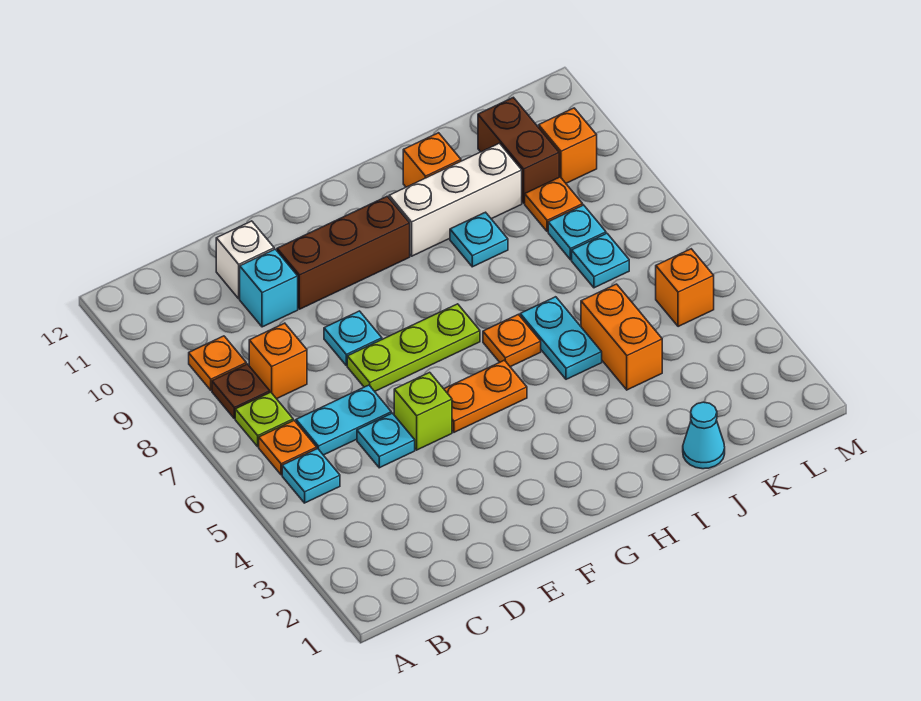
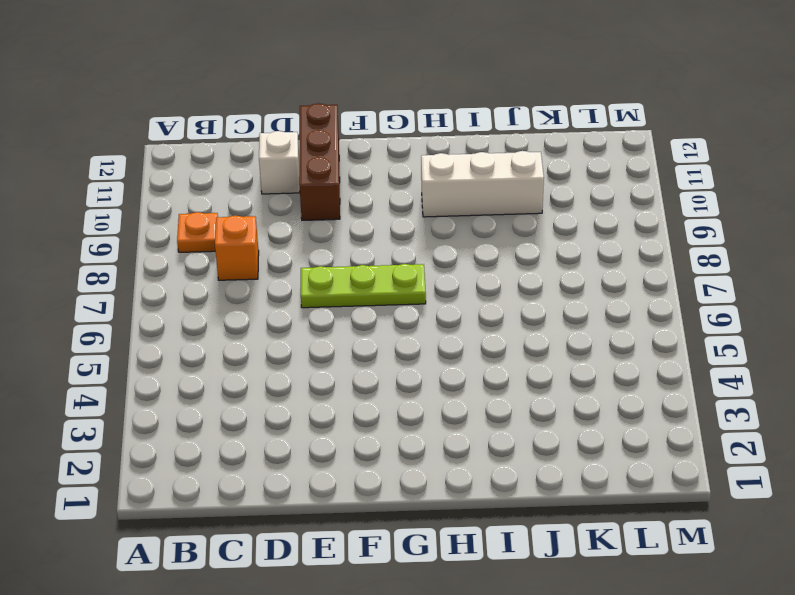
brown brick E10:E12 level 1 -> brown brick E10:G10 level 1
none -> cyan plate B5 level 1
none -> orange plate B6 level 1
none -> lime plate B7 level 1

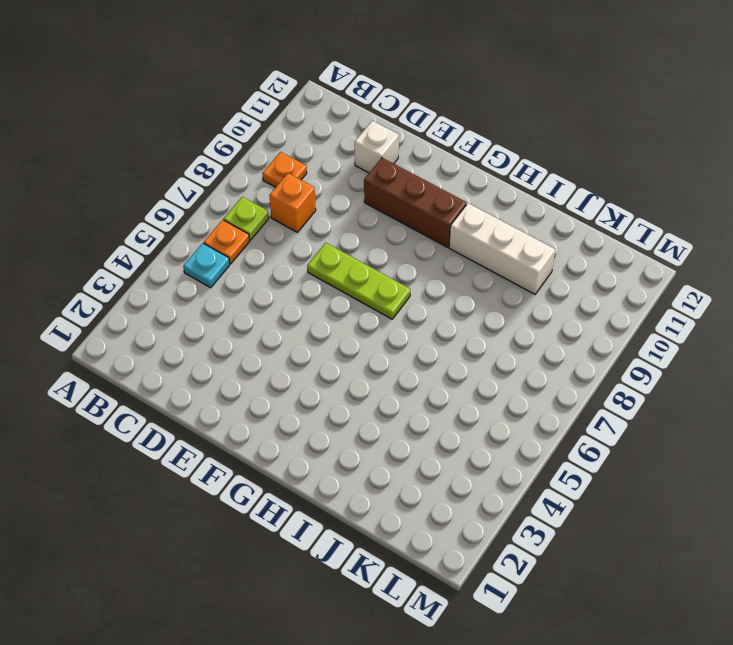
none -> brown plate B8 level 1
none -> cyan plate C6:D6 level 1
none -> cyan plate D5 level 1

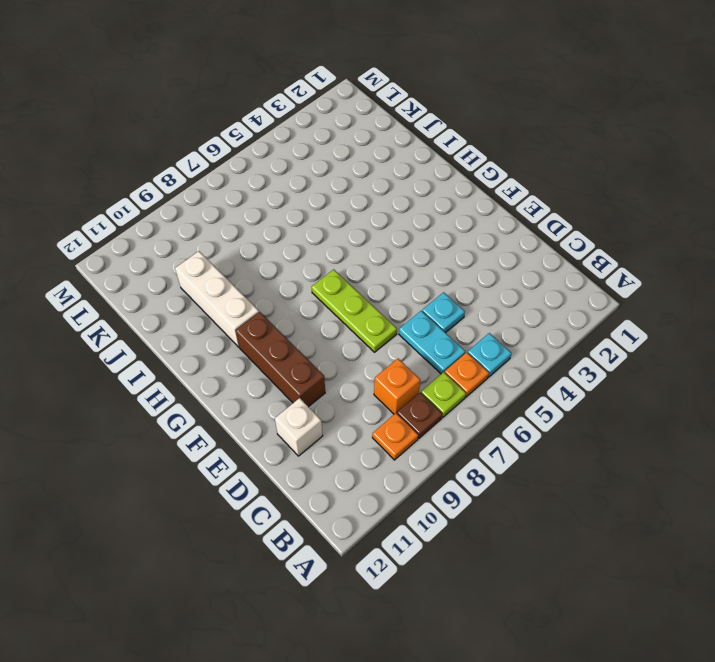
none -> cyan brick D10 level 1
none -> lime brick E5 level 1
none -> cyan plate E8 level 1

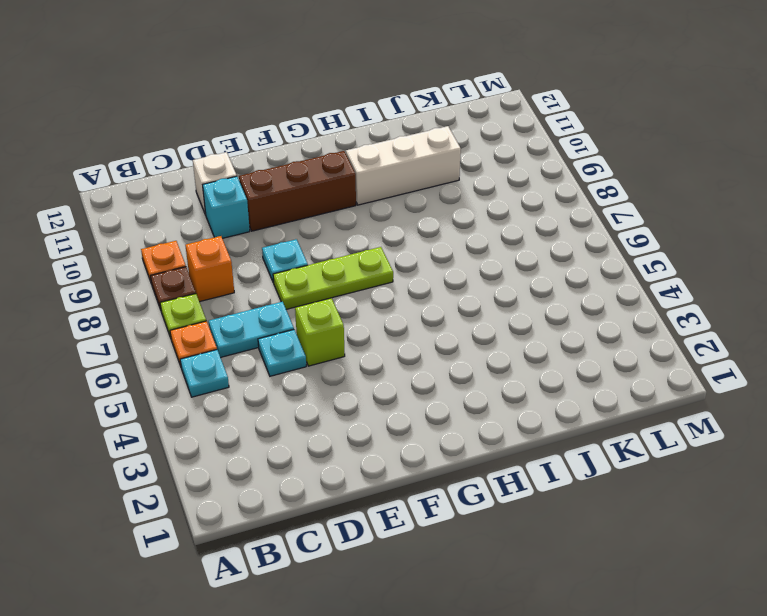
none -> orange plate F5:G5 level 1
none -> orange plate H6 level 1
none -> cyan plate I5:I6 level 1

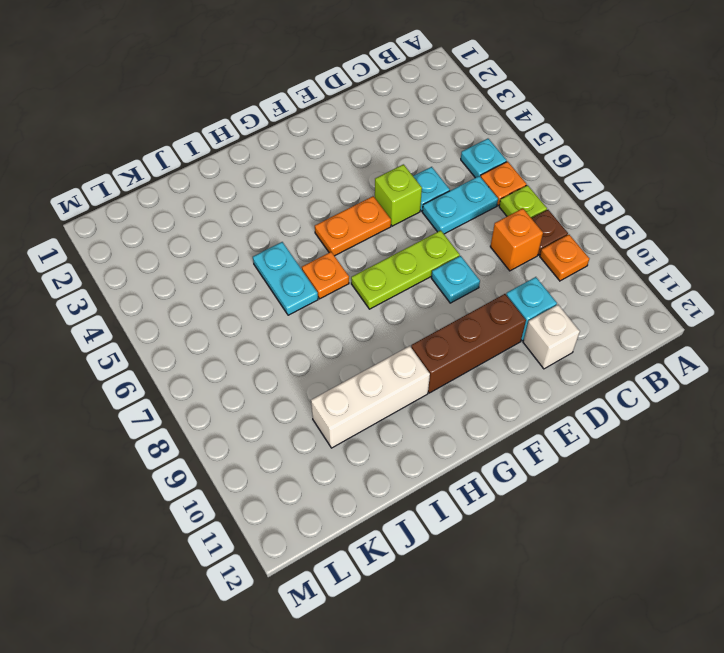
none -> cyan plate I9 level 1
none -> orange brick I11 level 1
none -> cyan cone J1 level 1

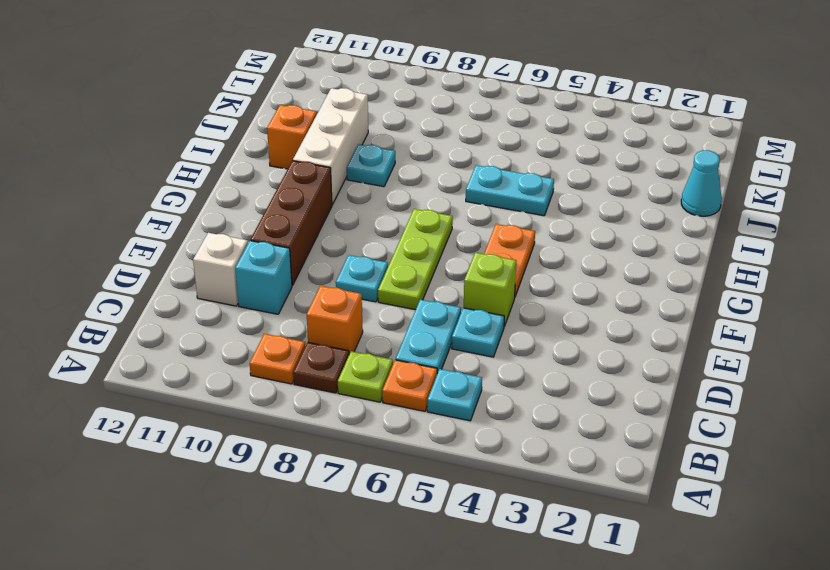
none -> orange plate H6 level 1
none -> orange brick J4:J5 level 1
none -> cyan plate K7 level 1

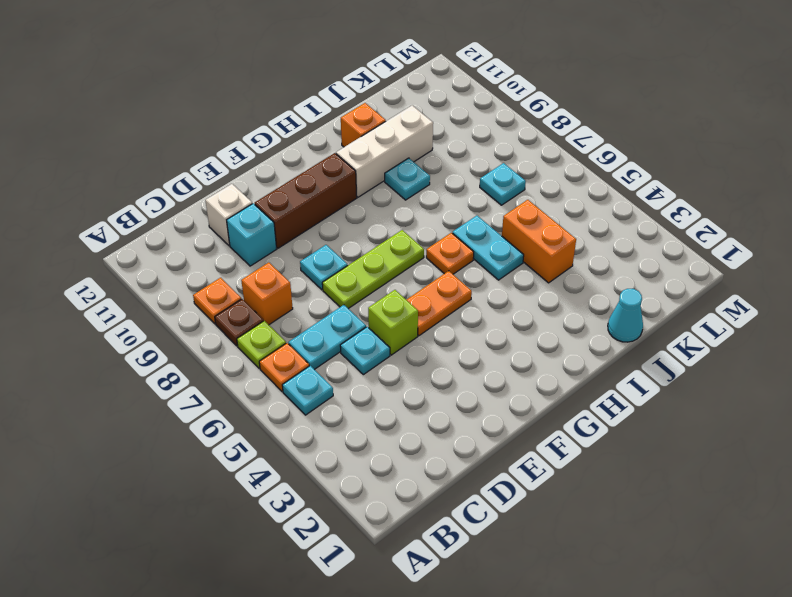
none -> cyan plate K8 level 1
none -> orange plate K9 level 1
none -> brown brick K10:K11 level 1

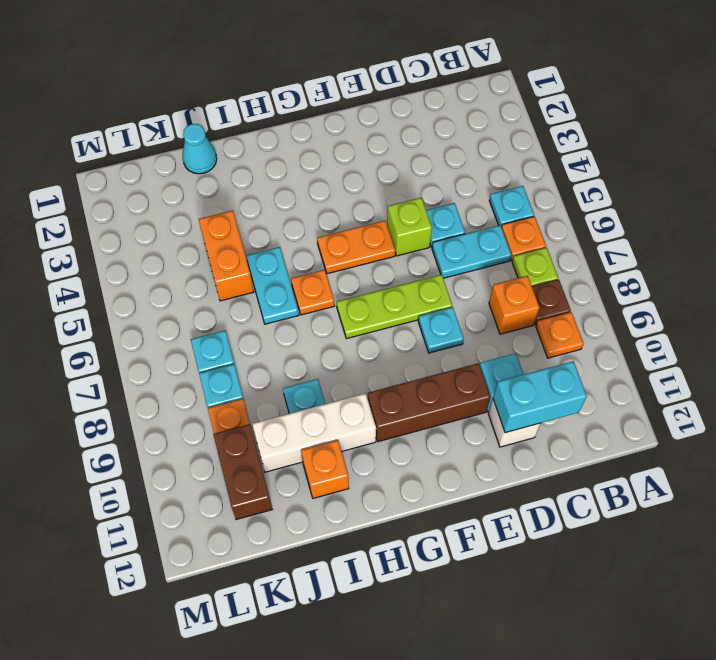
cyan brick C11:D11 level 2 -> none
none -> orange brick L5 level 1
none -> orange brick L10 level 1

